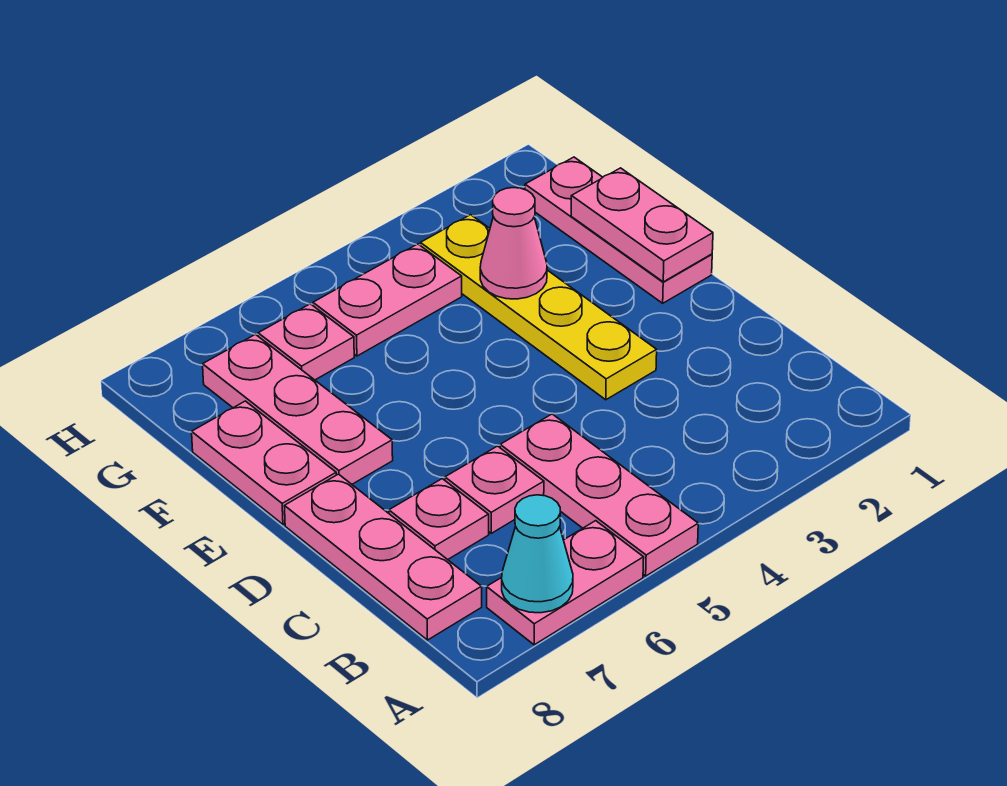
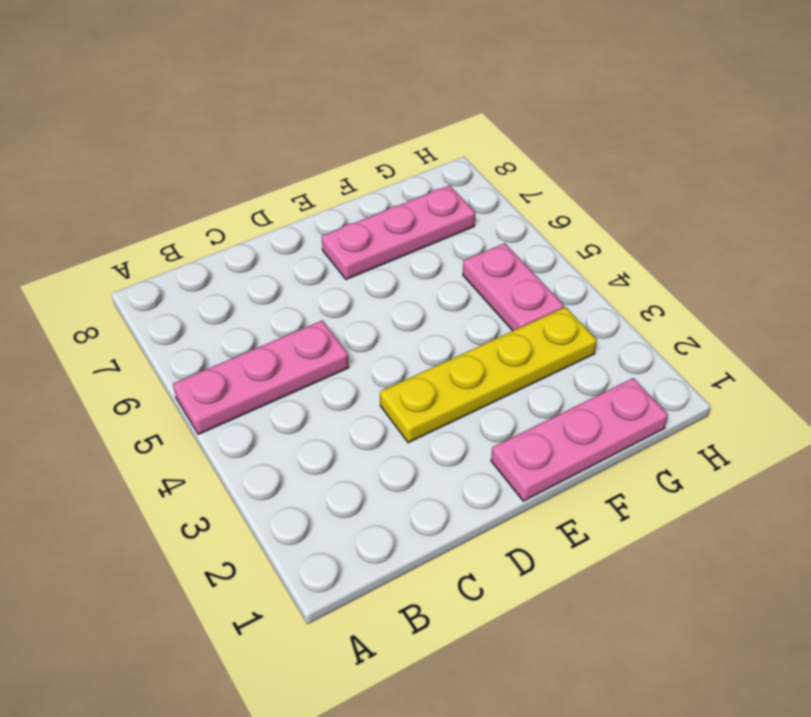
none -> pink plate A6:A7 level 1
none -> pink plate B8:D8 level 1
none -> pink plate C6 level 1

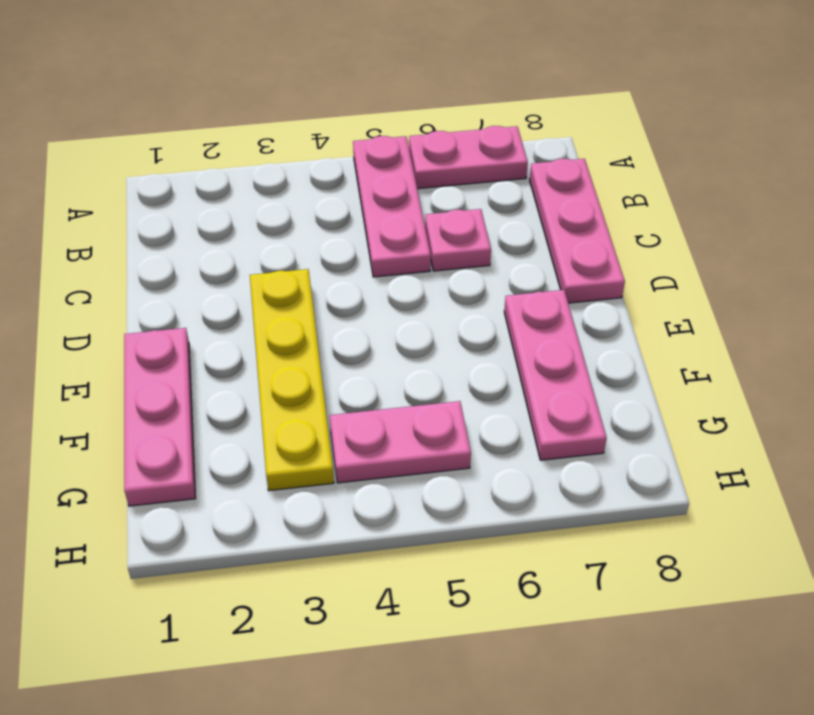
none -> pink plate C7 level 1
none -> pink plate E8:F8 level 1
none -> pink plate G6 level 1

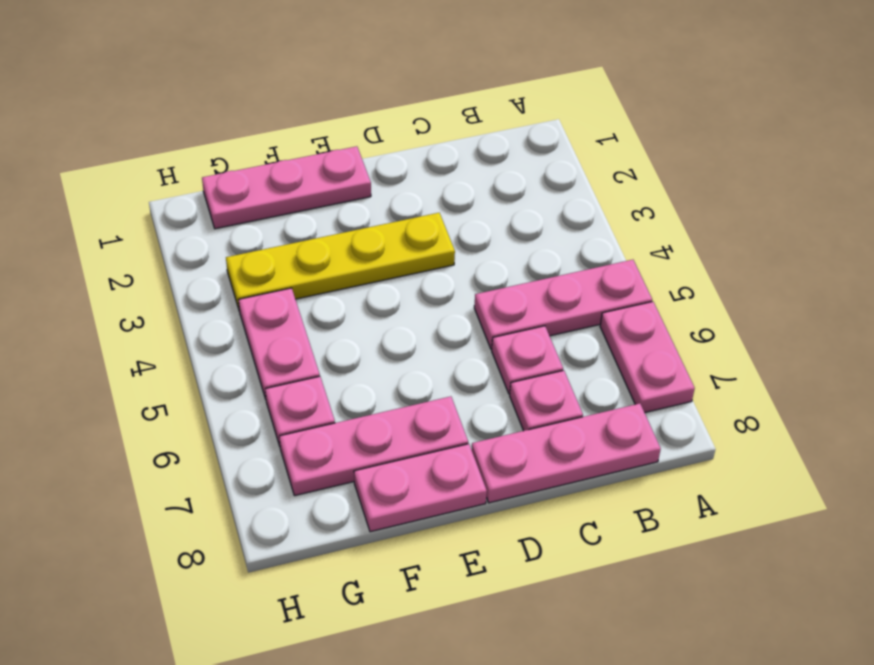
none -> cyan cone A7 level 2
none -> pink plate E1:F1 level 2
none -> pink cone F3 level 2

